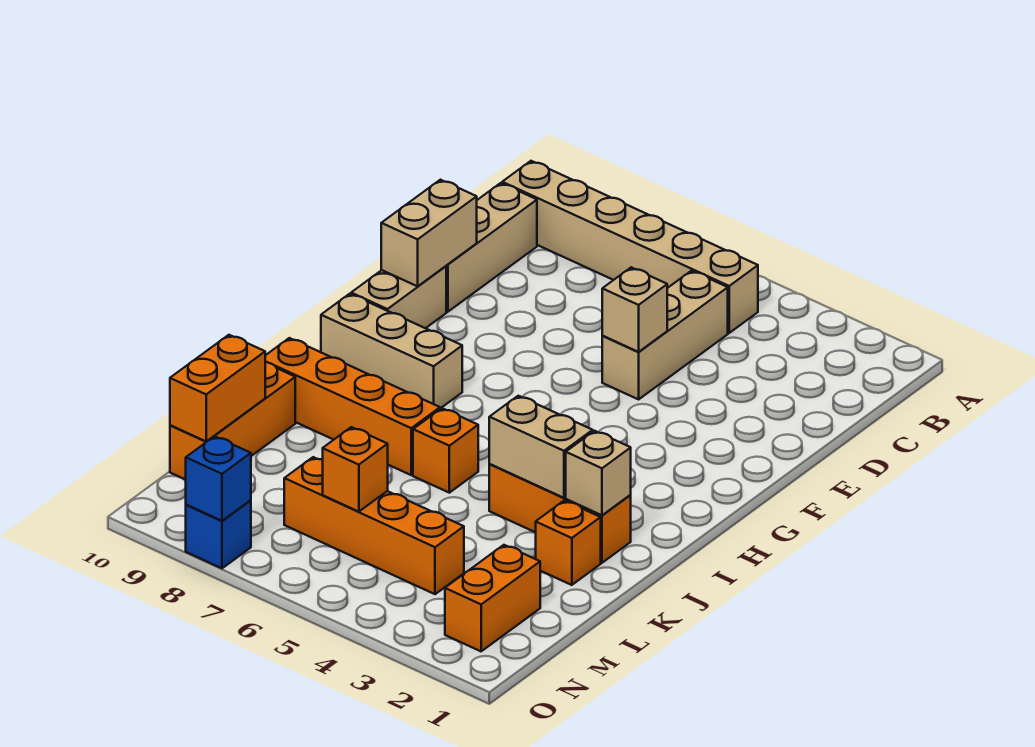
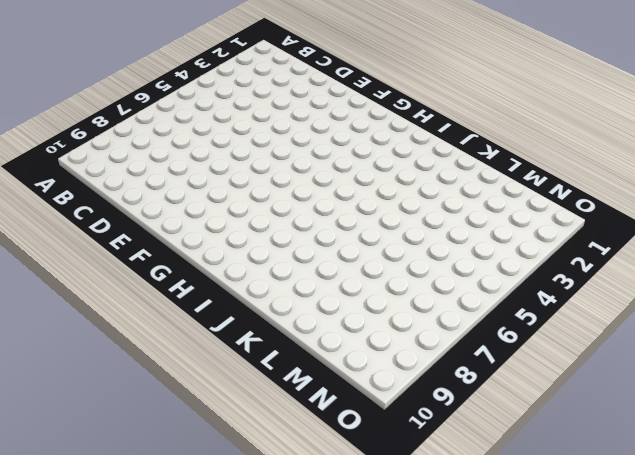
none -> tan brick B5:B10 level 1
none -> tan brick C5:E5 level 1
none -> tan brick C10:E10 level 1

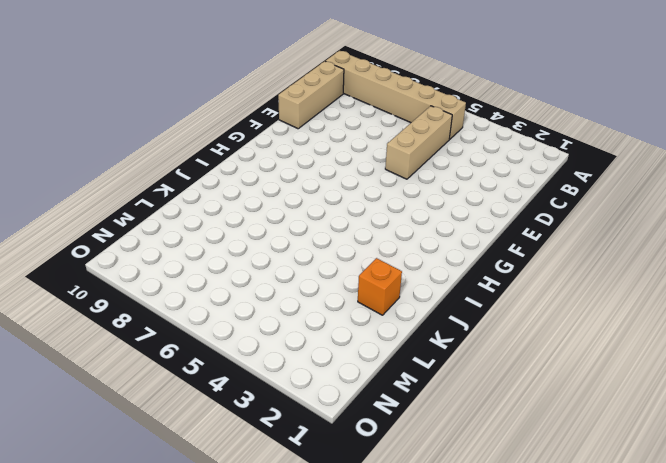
none -> tan brick F10:G10 level 1
none -> tan brick H8:H10 level 1
none -> orange brick J2:J4 level 1

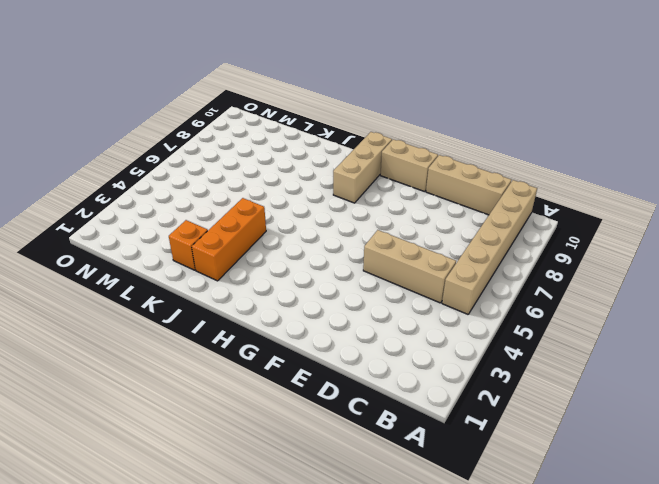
none -> orange brick J6 level 1
none -> orange brick J7:J10 level 1
none -> orange brick K10:M10 level 1

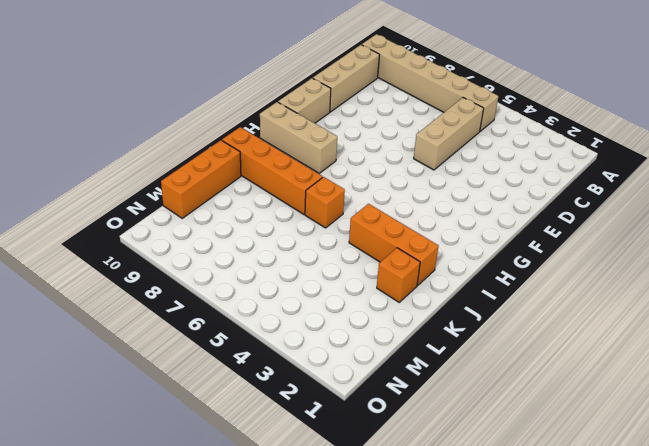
none -> orange brick M2:N2 level 1
none -> orange brick M4:M7 level 1
none -> blue brick O8 level 1

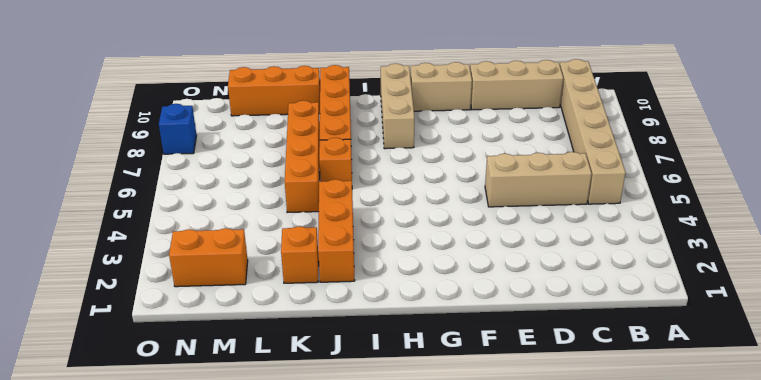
orange brick K5:K8 level 1 -> orange brick M4:M7 level 1
none -> tan brick E5 level 2
none -> tan brick E10:F10 level 2
none -> tan brick J2 level 2

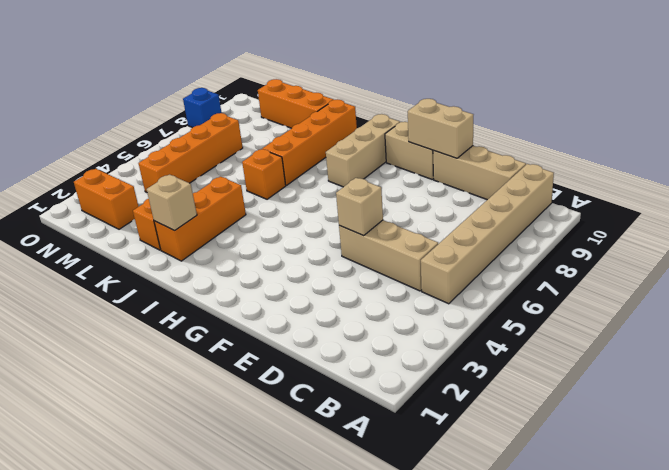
none -> tan brick J3:J4 level 2
none -> orange brick L10:M10 level 2
none -> orange brick M6 level 2

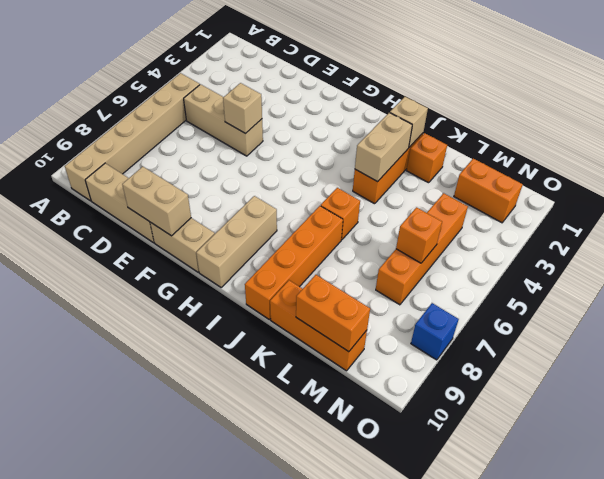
none -> blue brick O8 level 2

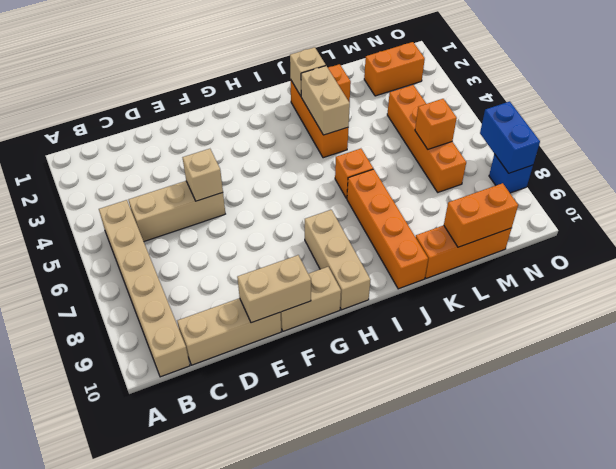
blue brick O7:O8 level 2 -> blue brick O8 level 2

